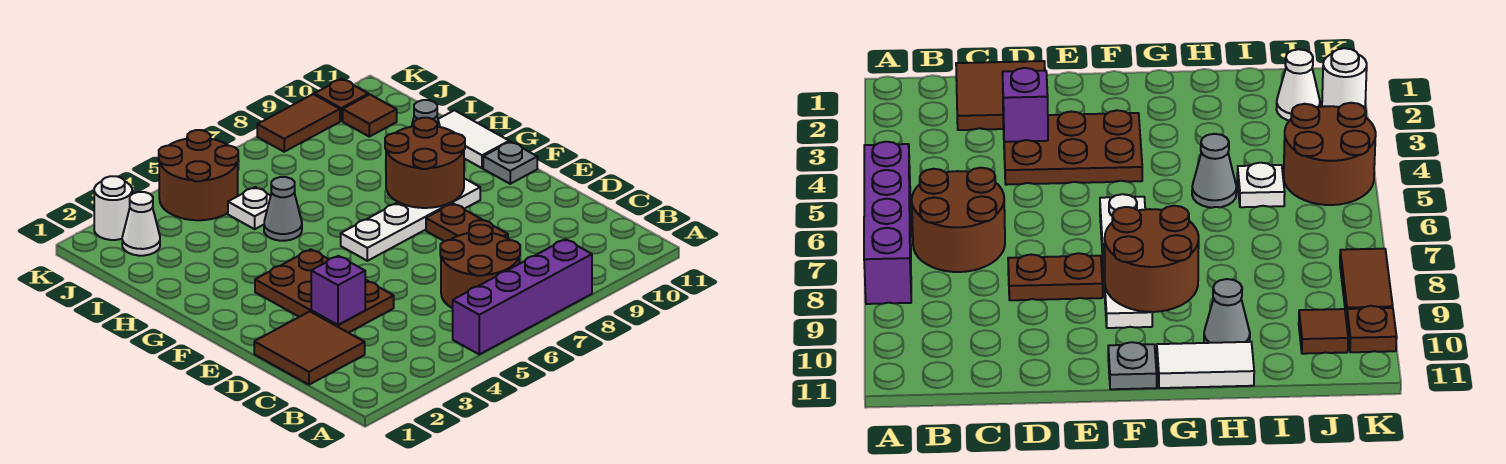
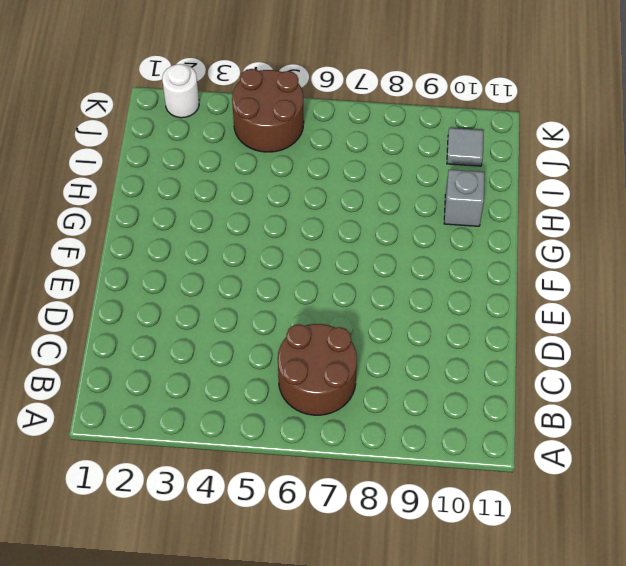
grey brick H10 level 1 -> grey cone H10 level 1
grey tile J10 level 1 -> brown tile J10 level 1
none -> purple brick A5:A8 level 1
none -> brown tile C1:D2 level 1
none -> brown plate D3:F4 level 1

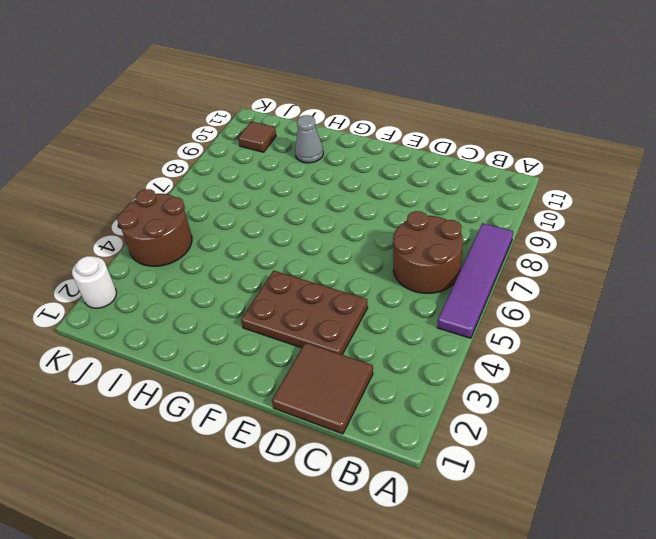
purple tile A5:A8 level 1 -> purple brick A5:A8 level 1
none -> brown plate D8:E8 level 1
none -> white plate F6:F9 level 1
none -> grey plate F11 level 1

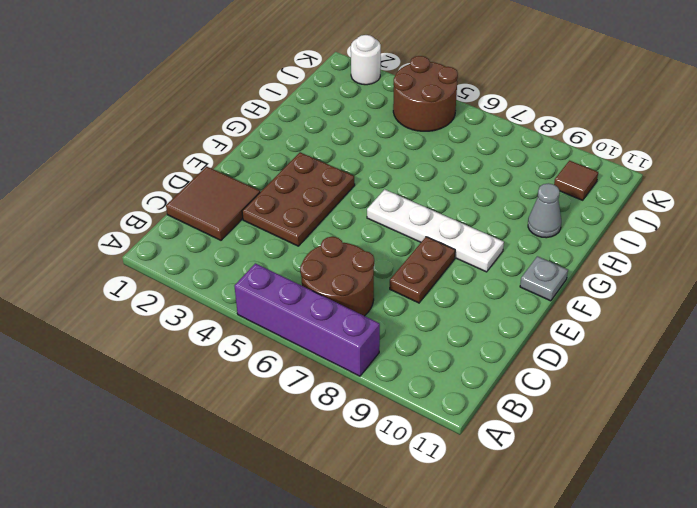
none -> white tile G11:H11 level 1
none -> grey cone H5 level 1
none -> white plate I5 level 1

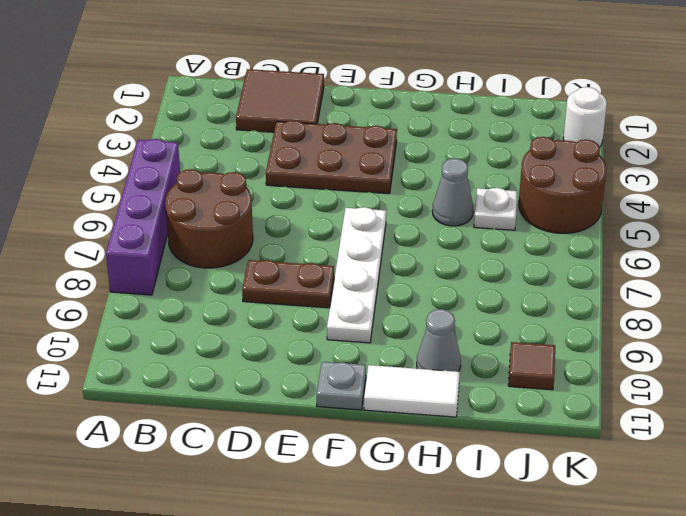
none -> white cone J2 level 1
none -> brown tile K8:K9 level 1
none -> brown plate K10 level 1

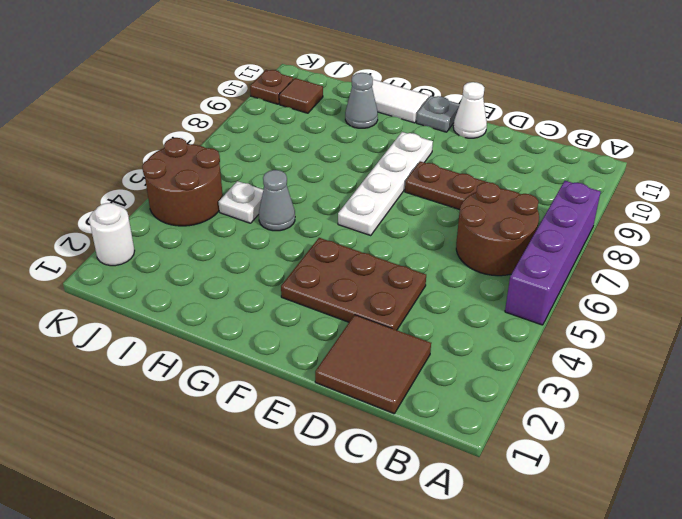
white cone E11 level 1 -> white cone J2 level 1
none -> brown tile K8:K9 level 1
none -> purple brick D3 level 2
none -> brown round brick F8:G9 level 2

